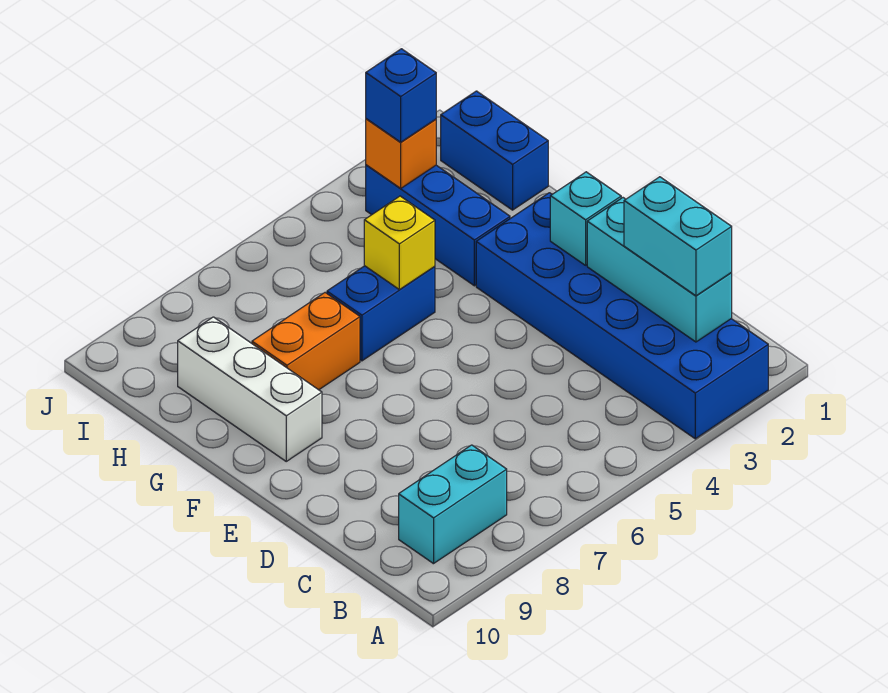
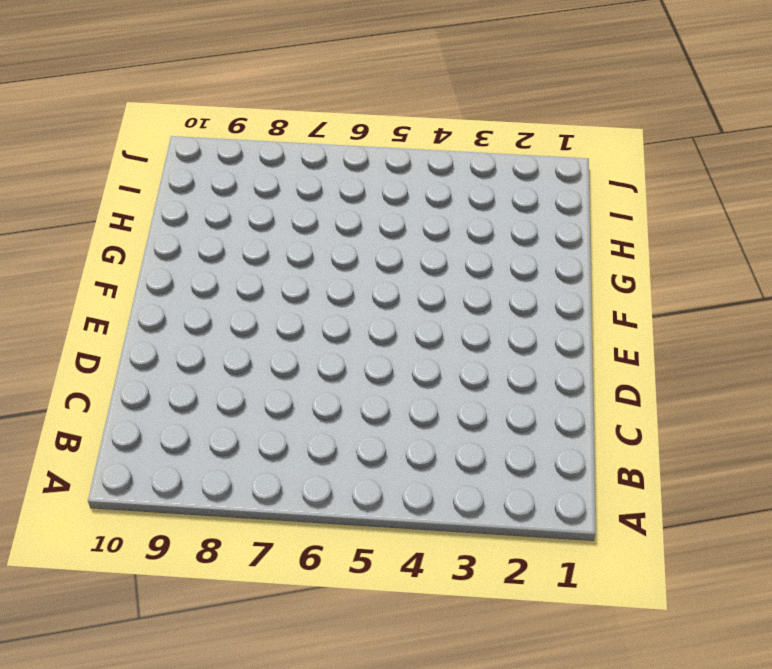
none -> blue brick A2:F3 level 1
none -> cyan brick B8:B9 level 1
none -> white brick F9:H9 level 1

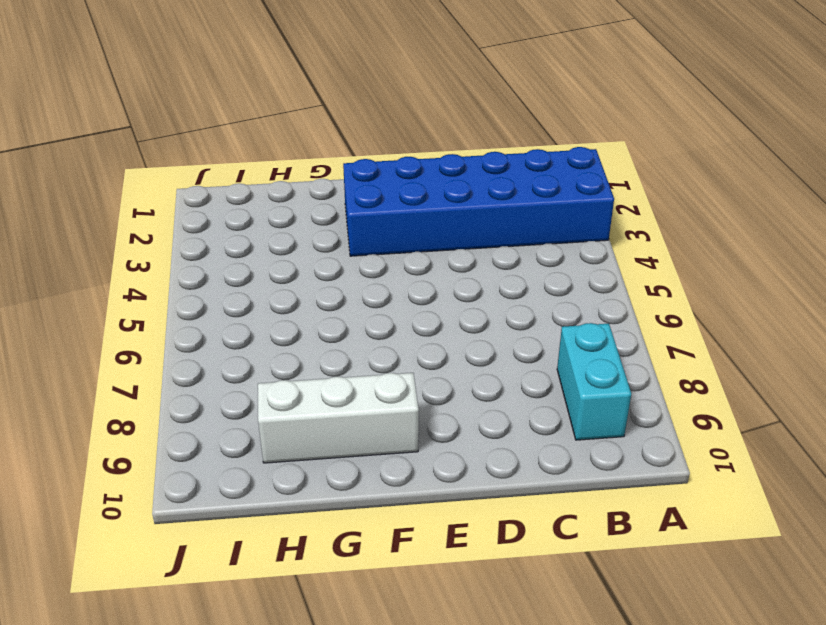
none -> blue brick G3:I3 level 1
none -> blue brick G5:G6 level 1
none -> orange brick G7:G8 level 1

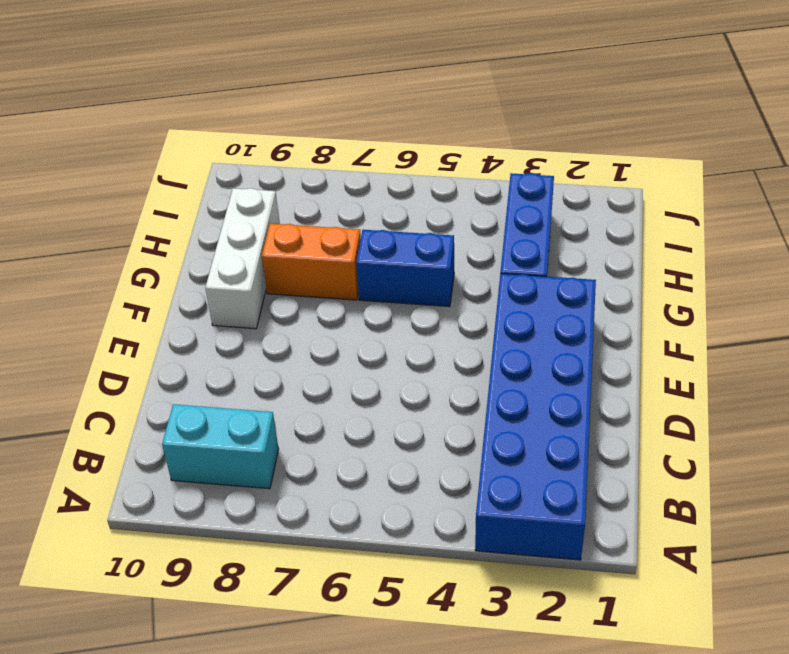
none -> blue brick H1:I1 level 1
none -> cyan brick B2:D2 level 2
none -> cyan brick E2 level 2

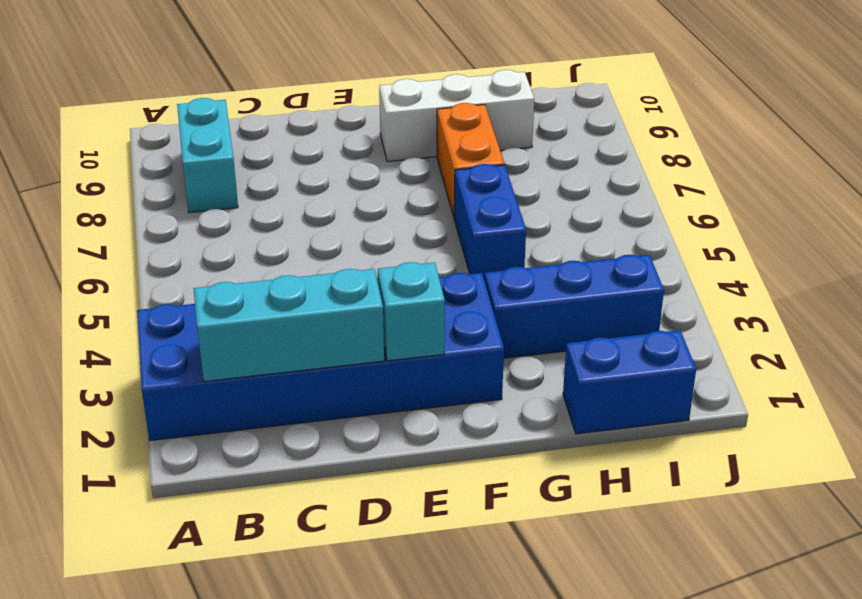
none -> yellow brick G5 level 2
none -> orange brick I3 level 2
none -> cyan brick B2:C2 level 3

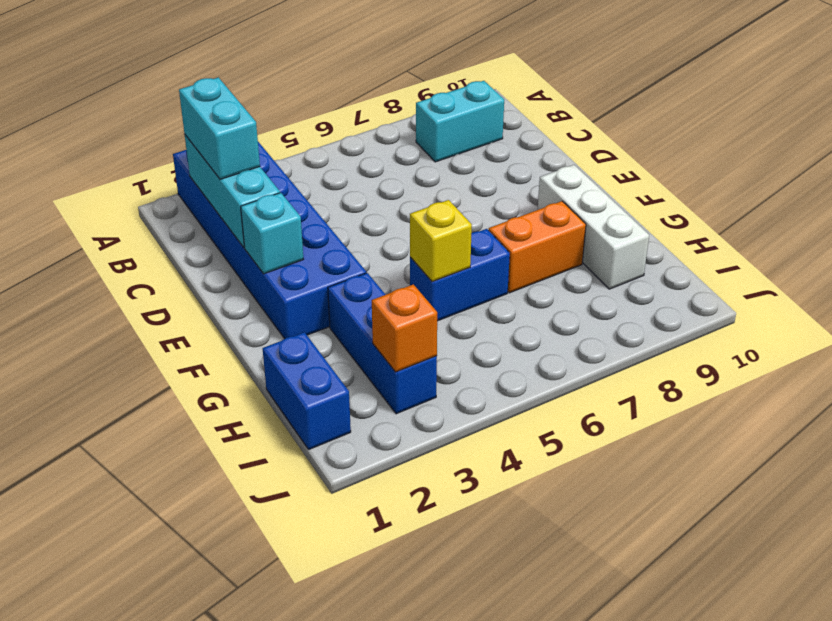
none -> blue brick I3 level 3

